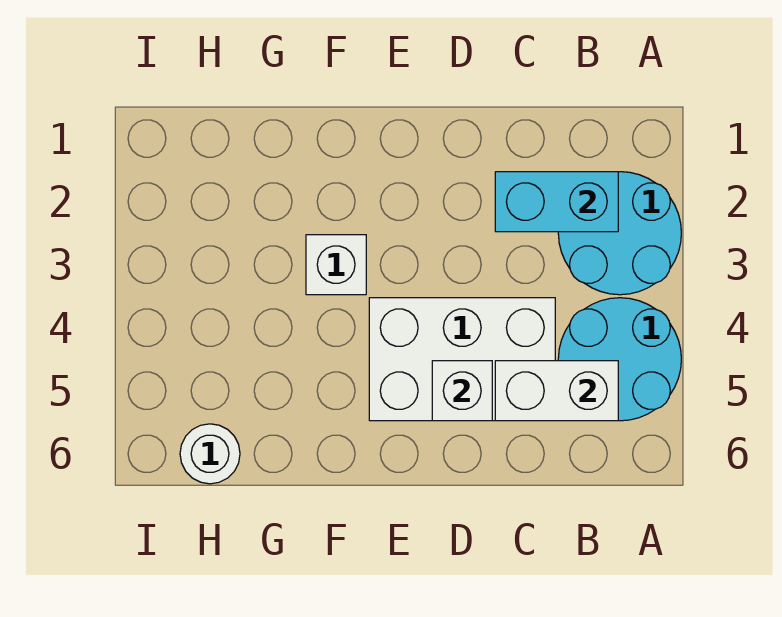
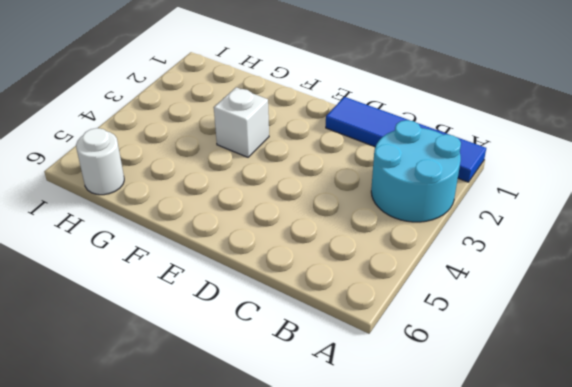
blue tile A1:D1 level 1 -> none
none -> cyan round brick A4:B5 level 1
none -> white brick C4:E5 level 1

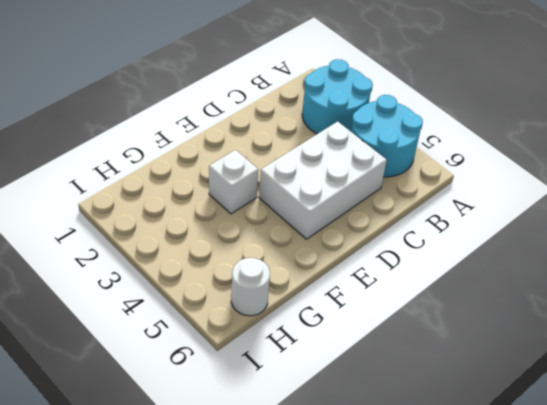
none -> cyan brick B2:C2 level 2
none -> white brick B5:C5 level 2

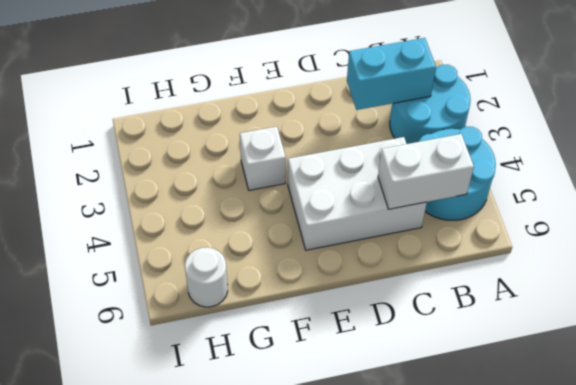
none -> white brick D5 level 2

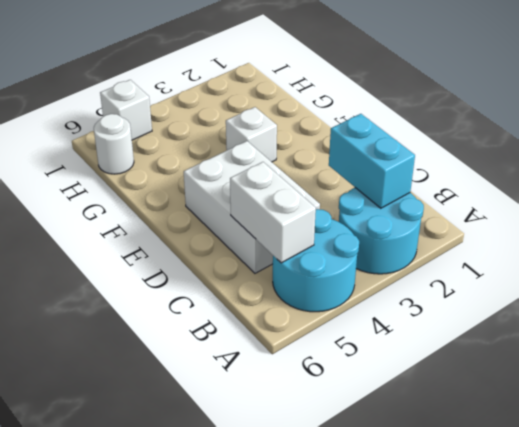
white brick I5 level 1 -> white brick D5 level 2

